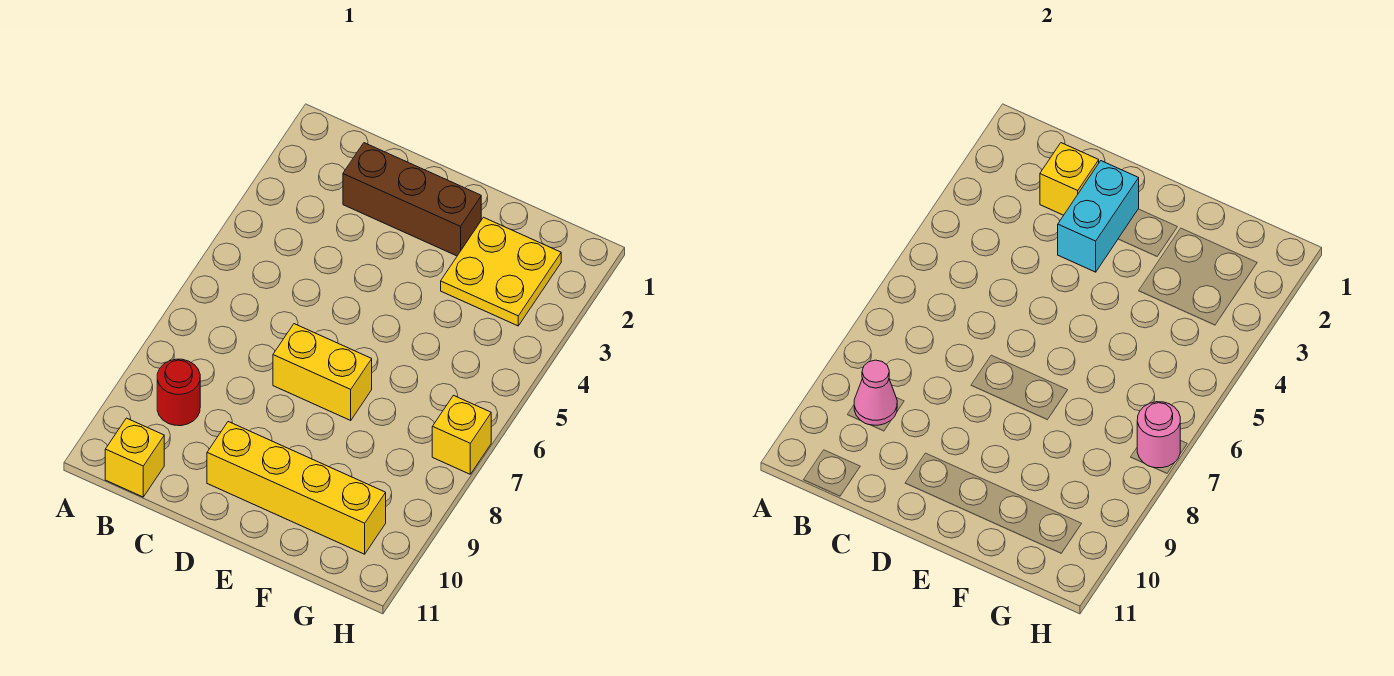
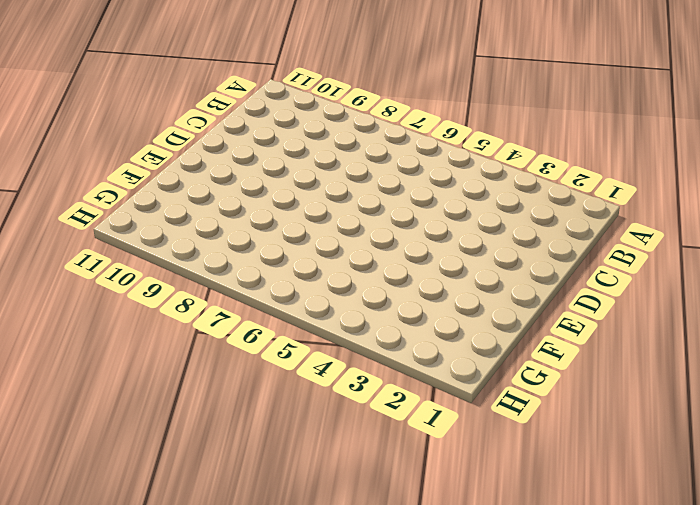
none -> red round brick B9 level 1
none -> yellow brick B11 level 1

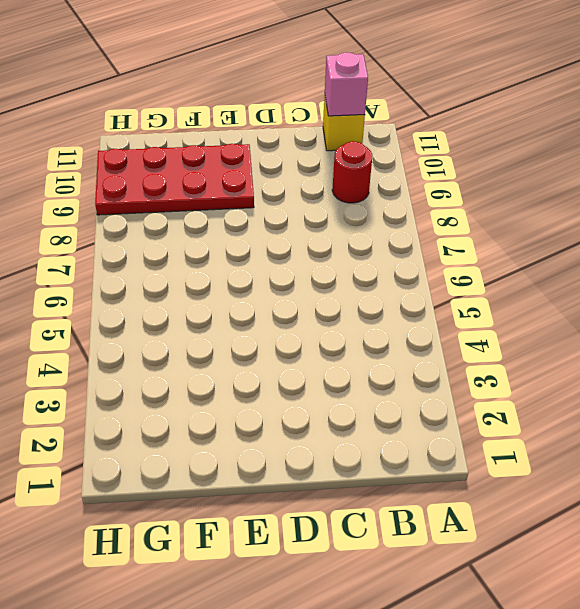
pink brick B11 level 2 -> none
red plate E9:H10 level 1 -> yellow brick D10:G10 level 1
none -> brown brick C2:E2 level 1
none -> yellow brick D7:E7 level 1

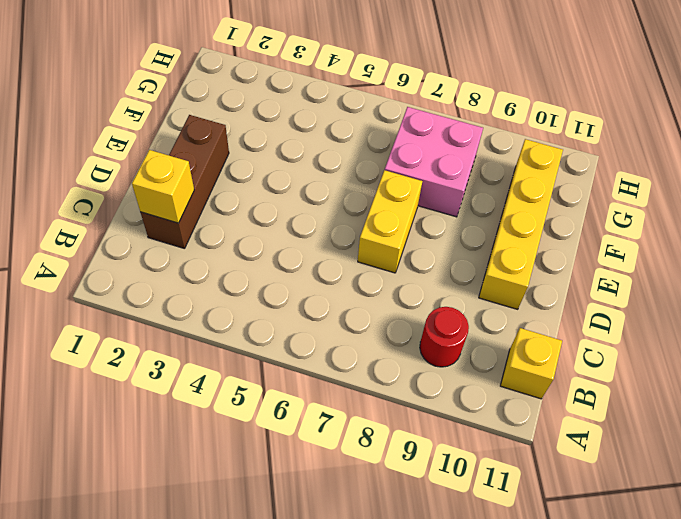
pink brick F7:G8 level 1 -> none
none -> yellow plate F2:G3 level 1
none -> yellow brick H7 level 1

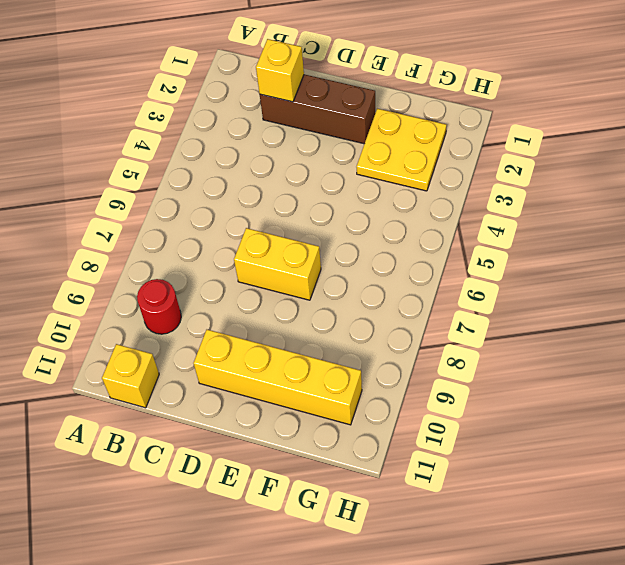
none -> yellow brick H7 level 1
none -> pink cone B9 level 2

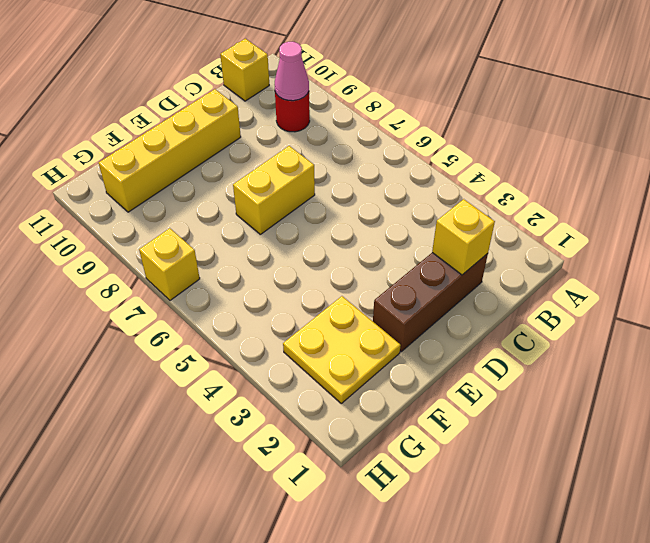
none -> cyan brick D2:D3 level 2
none -> pink round brick H7 level 2

